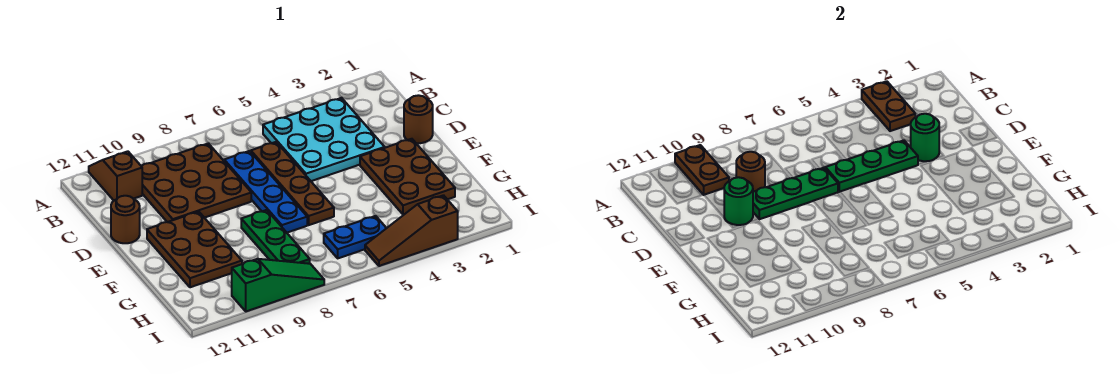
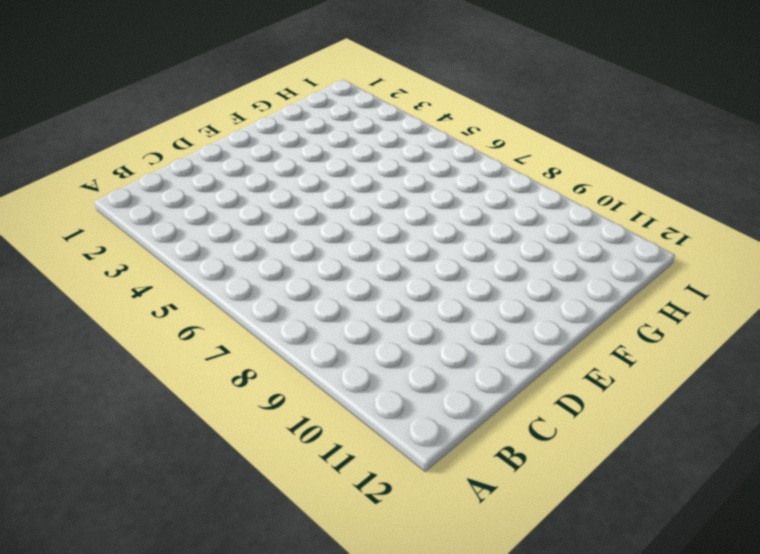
none -> brown slope A11:B11 level 1 top B
none -> cyan plate B3:D5 level 1
none -> brown plate B8:D10 level 1

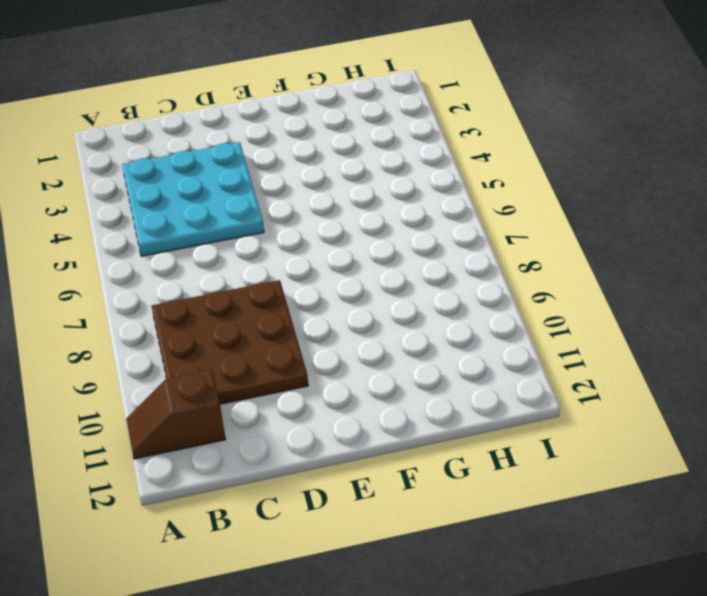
none -> brown plate C6:F6 level 1
none -> blue plate C7:F7 level 1
none -> brown round brick D1 level 1

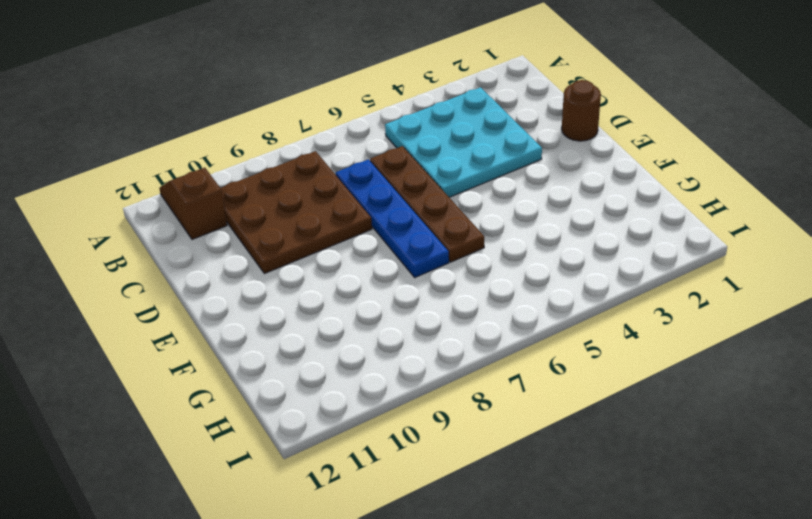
none -> brown round brick D12 level 1
none -> brown plate E2:G3 level 1
none -> brown plate E10:G11 level 1

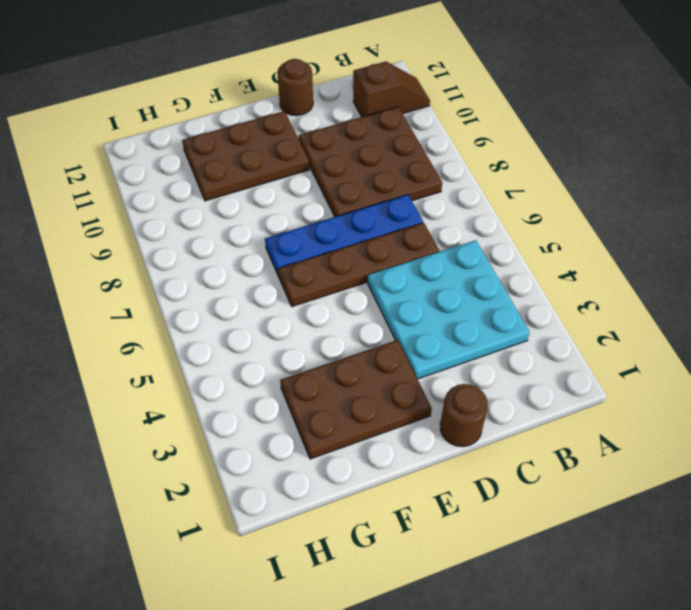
none -> green plate F8:H8 level 1
none -> blue plate H5:H6 level 1
none -> brown slope I3:I5 level 1 top 3

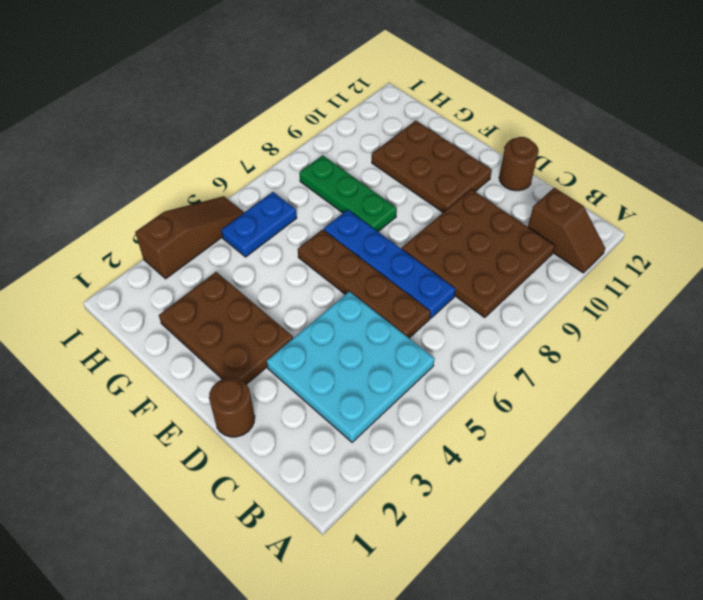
none -> green slope I8:I10 level 1 top 10
none -> brown plate A3:B3 level 2
none -> brown plate A10:B10 level 2

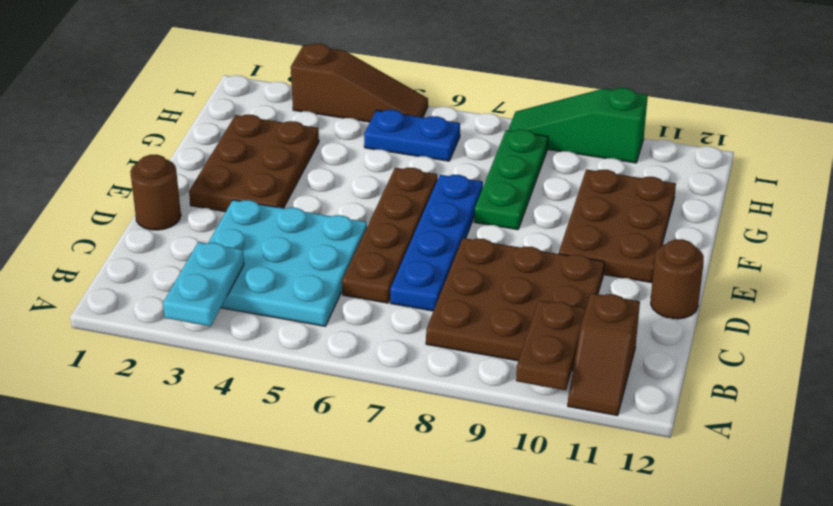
cyan plate A3:B3 level 2 -> brown plate A3:B3 level 2
none -> brown round brick C9 level 2
none -> green round brick D3 level 2
none -> green plate D4:D6 level 2

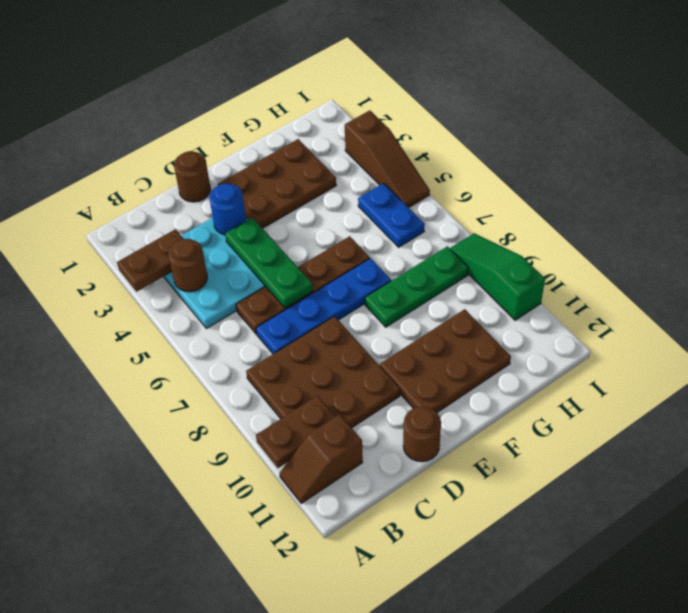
brown round brick B4 level 2 -> brown round brick C9 level 2
blue round brick D3 level 2 -> green round brick D3 level 2
none -> green plate D7:D9 level 2
none -> green round brick D10 level 2

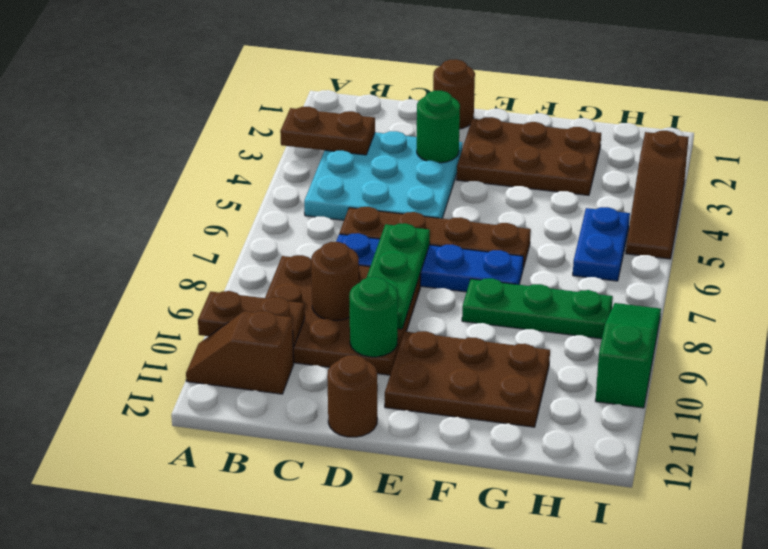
none -> green plate D4:D6 level 2

